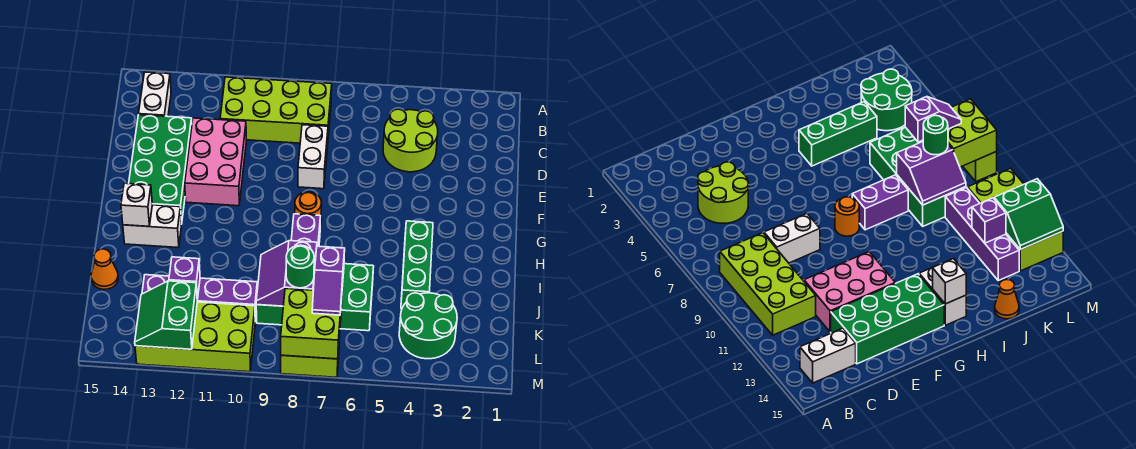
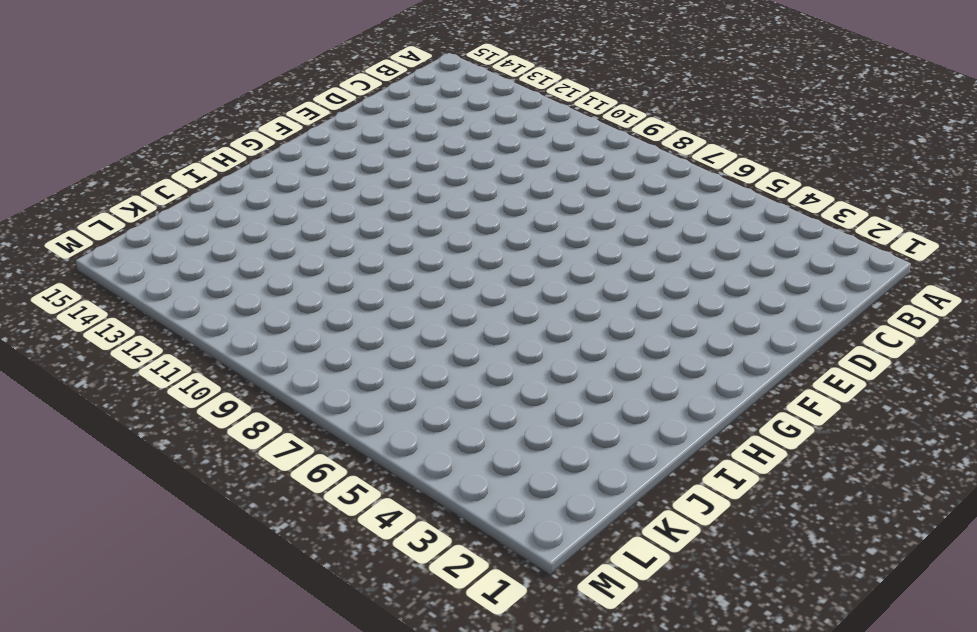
none -> lime brick B8:C11 level 1
none -> white brick B14:C14 level 1
none -> lime round brick C4:D5 level 1

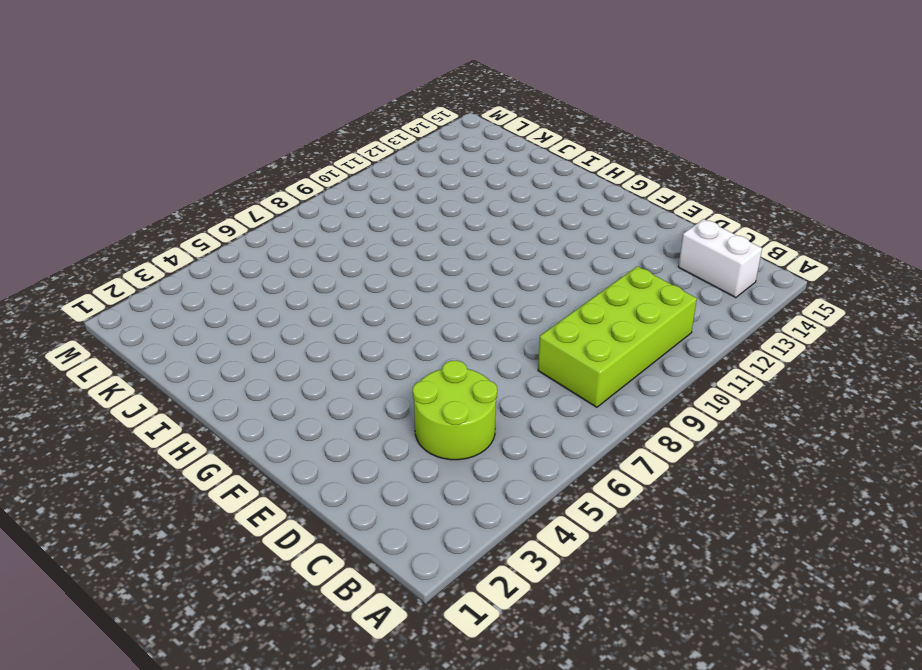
none -> white brick D8:E8 level 1
none -> pink brick D11:F12 level 1
none -> green brick D13:G14 level 1

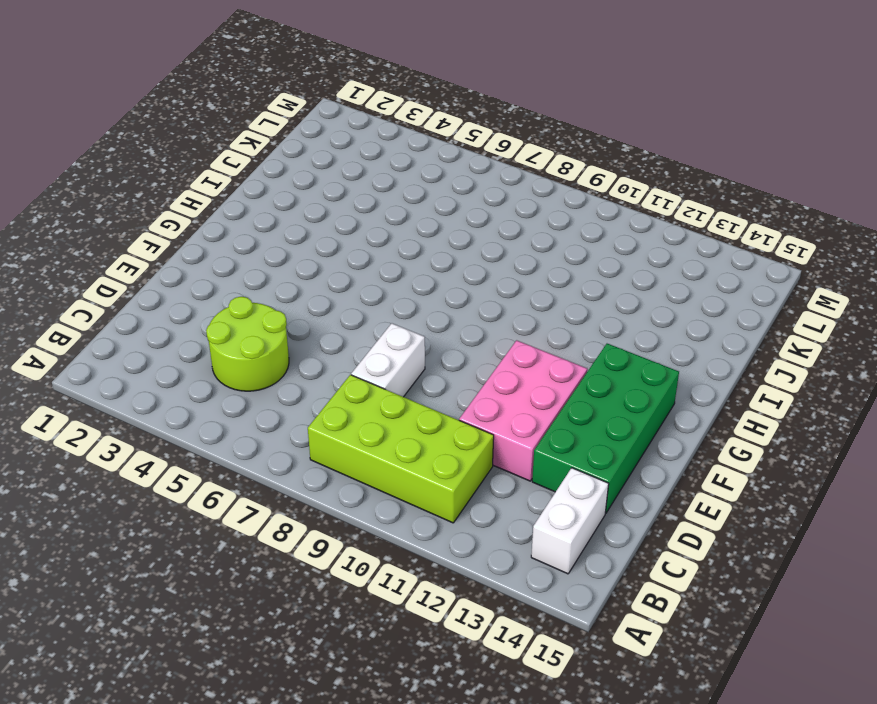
none -> orange round brick G8 level 1
none -> green brick H4:J4 level 1
none -> purple brick H8:I8 level 1

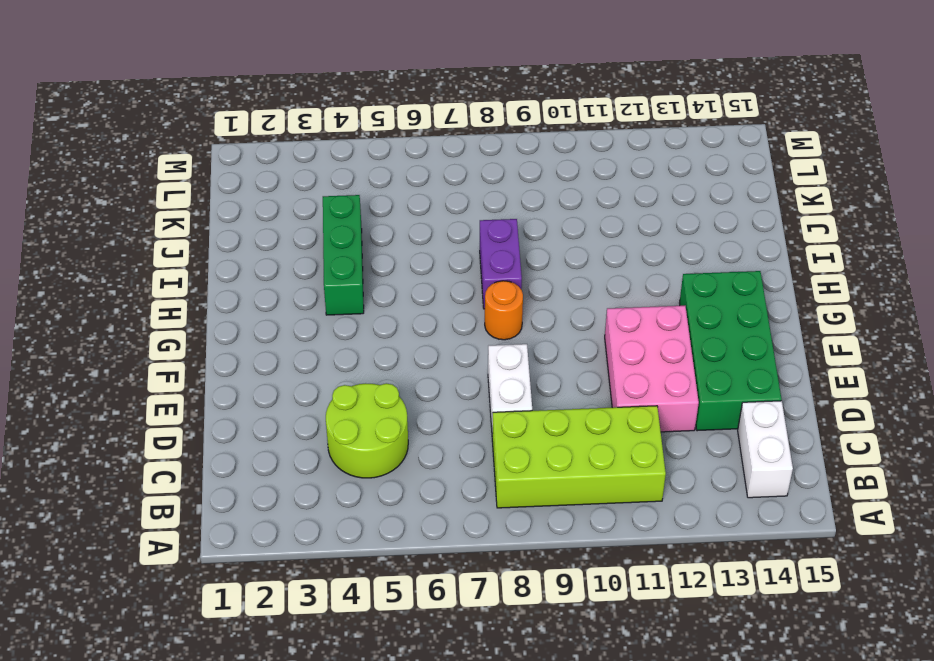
none -> white brick H13:H14 level 1
none -> green brick J6:K9 level 1
none -> orange cone J15 level 1

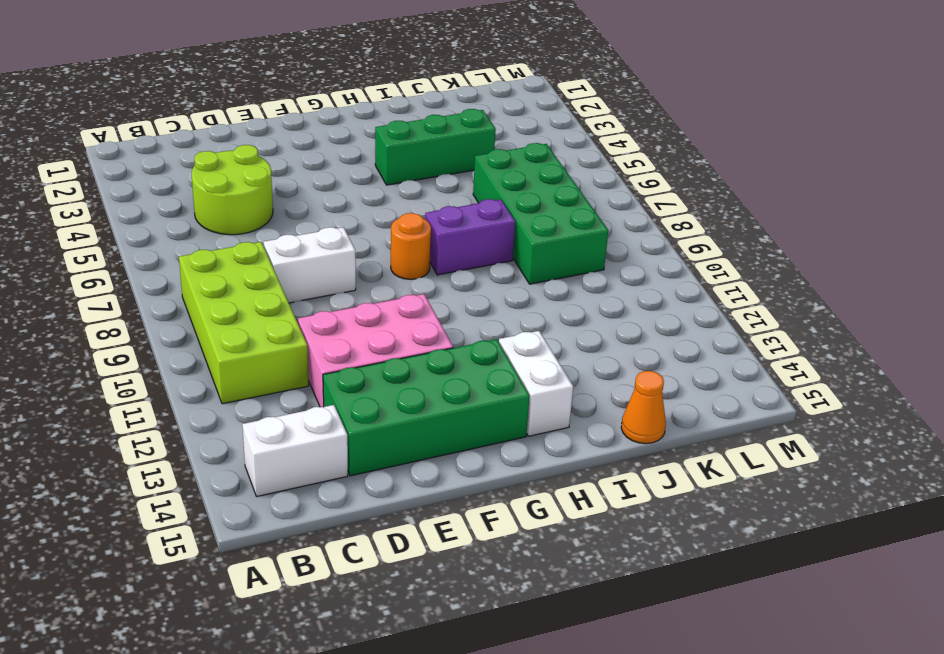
none -> green round brick K3:L4 level 1
none -> purple brick K10:K13 level 1
none -> lime brick L10:M13 level 1

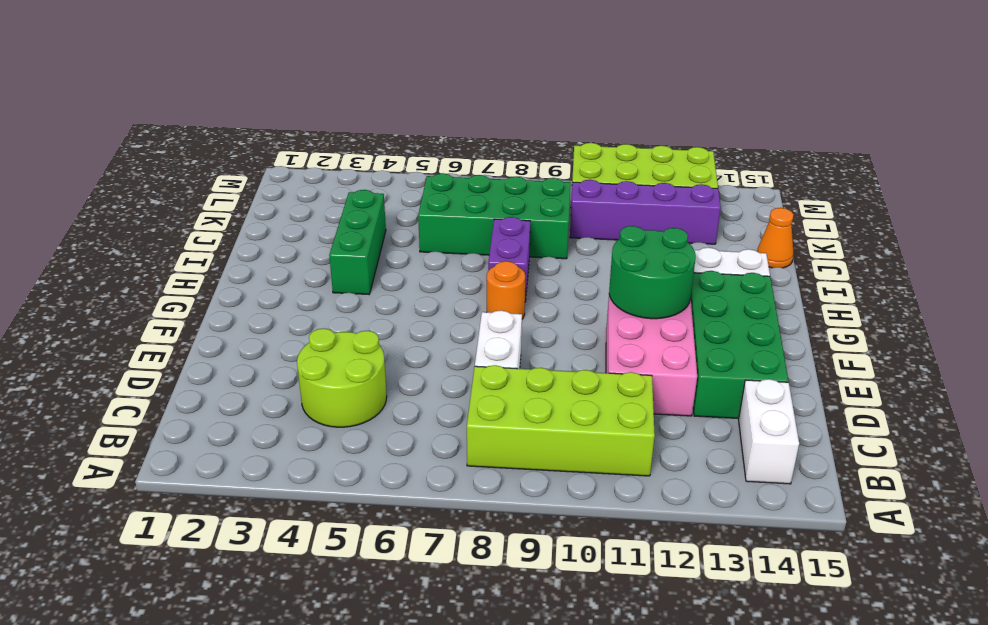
green round brick F11:G12 level 2 -> green round brick K3:L4 level 1
none -> lime brick M7:M8 level 1
none -> white brick H14 level 2
none -> purple slope J8:K9 level 2 top 8

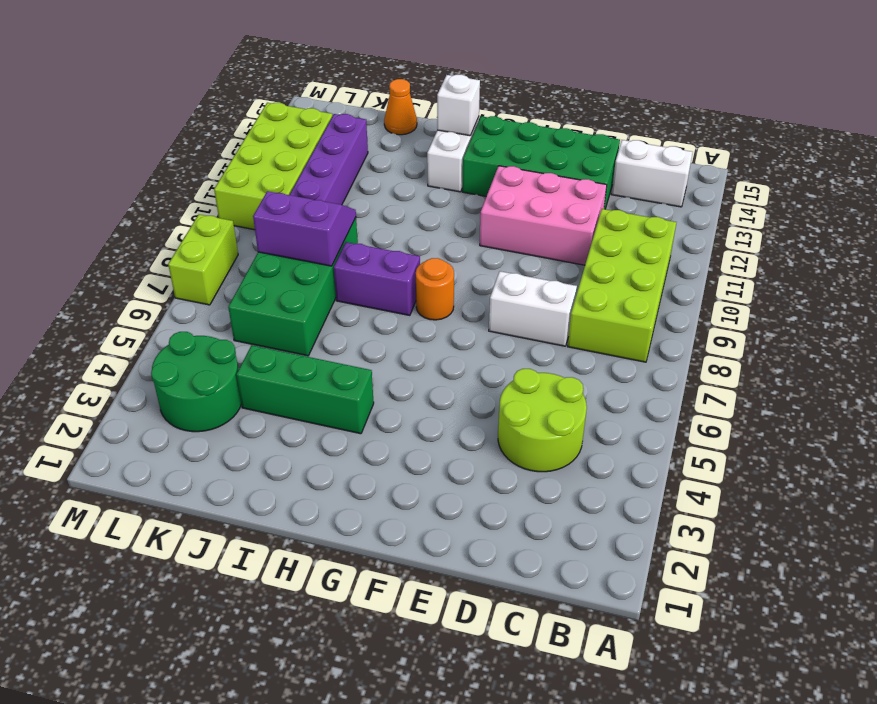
none -> purple brick K12 level 2
none -> lime brick L7:M8 level 2
none -> green slope L12:M13 level 2 top 12

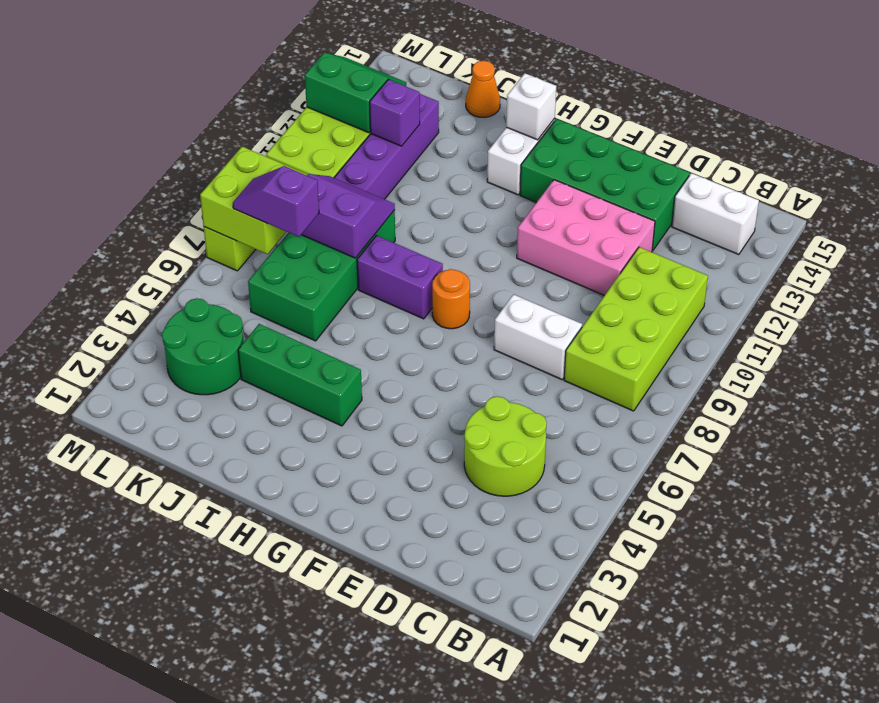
none -> green round brick K8 level 3

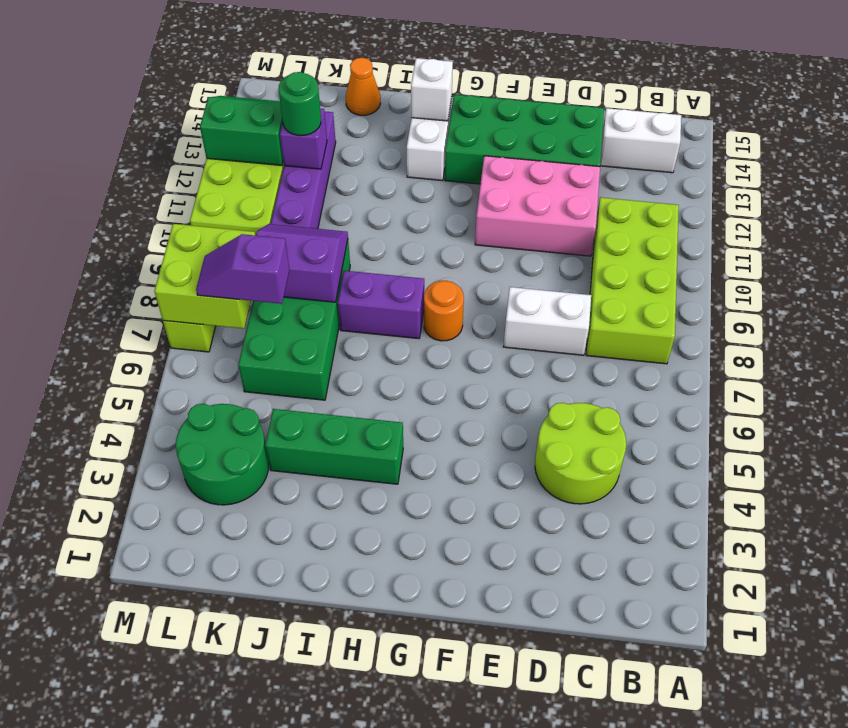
green round brick K12 level 3 -> green round brick K8 level 3

